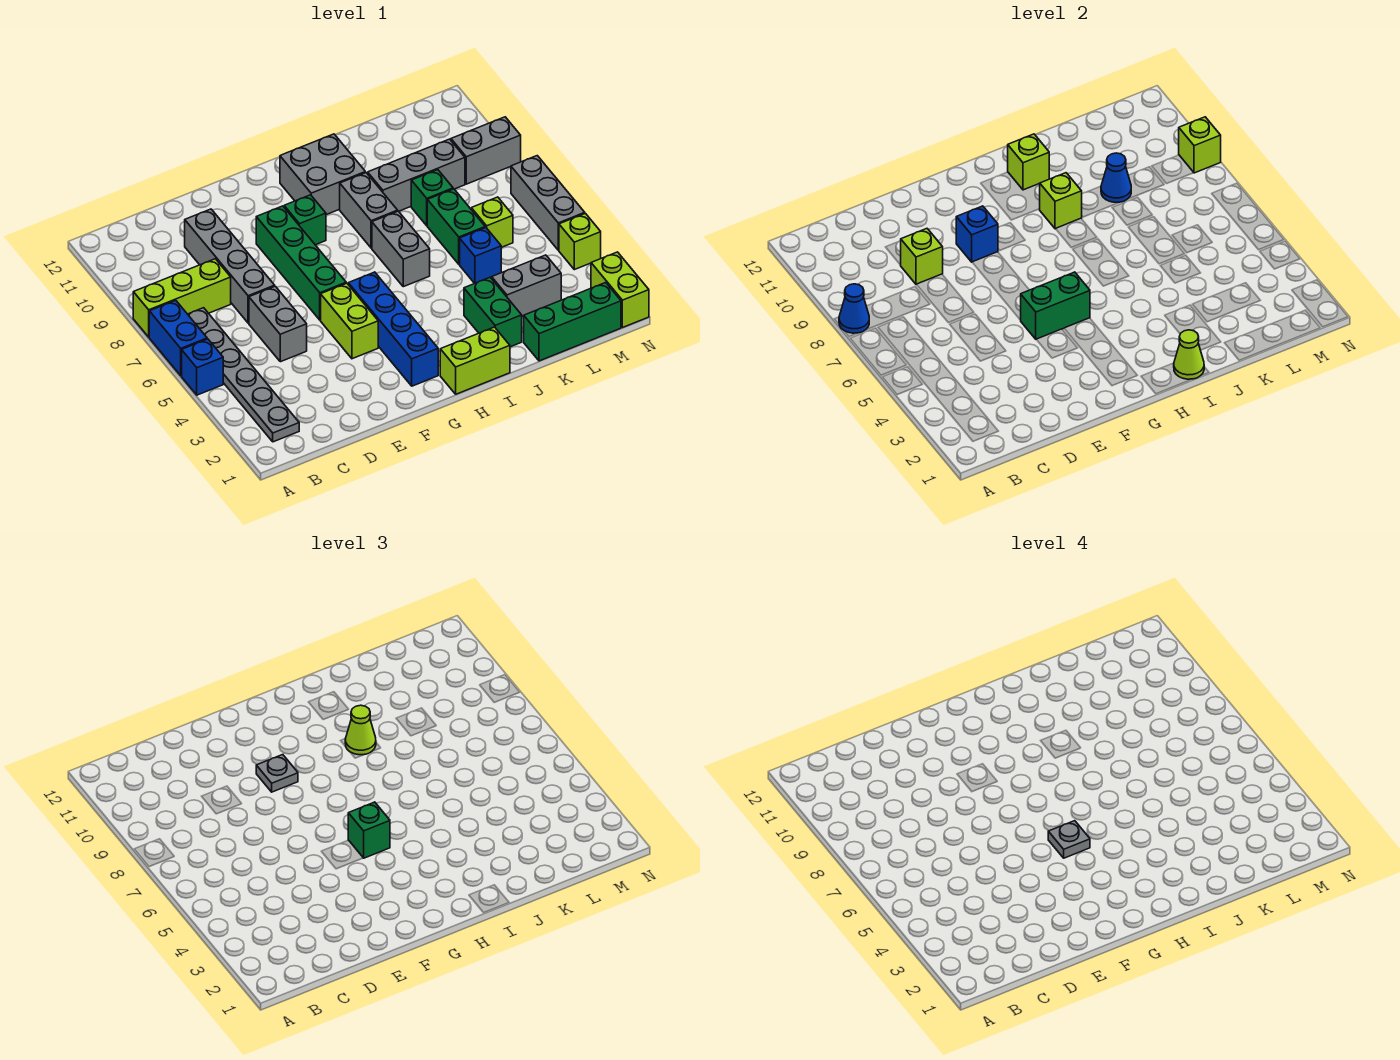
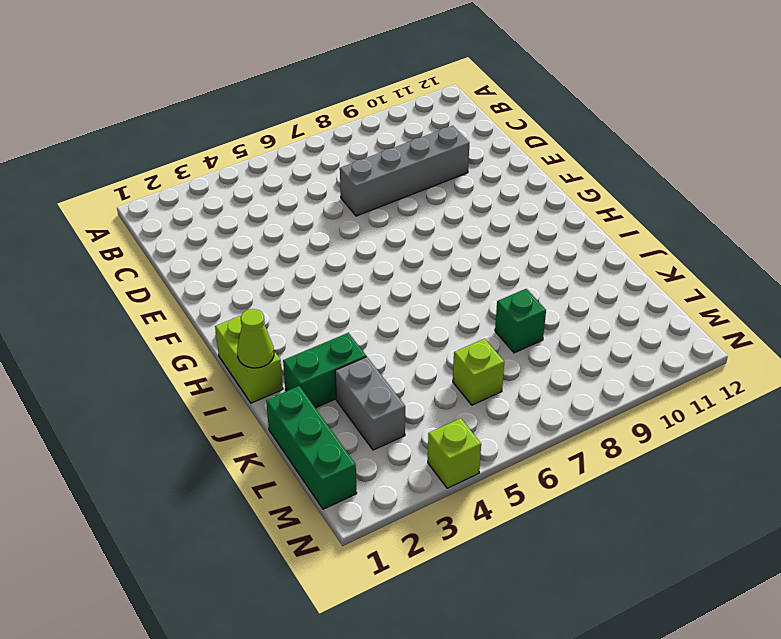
none -> blue brick A5 level 1
none -> blue brick A6:A7 level 1
none -> lime brick A8:C8 level 1
none -> grey plate B2:B7 level 1

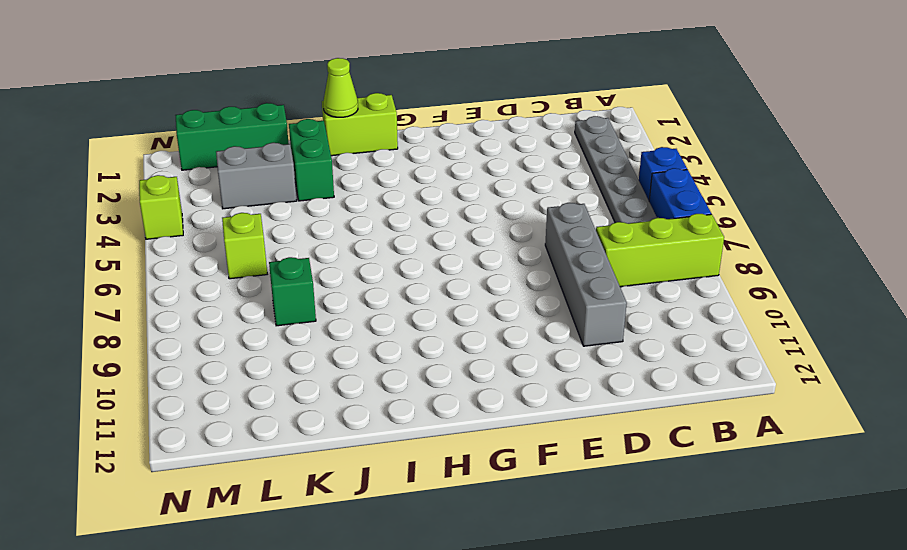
none -> grey brick D5:D6 level 1
none -> lime brick F4:F5 level 1
none -> green brick F6:F9 level 1
none -> blue brick G2:G5 level 1

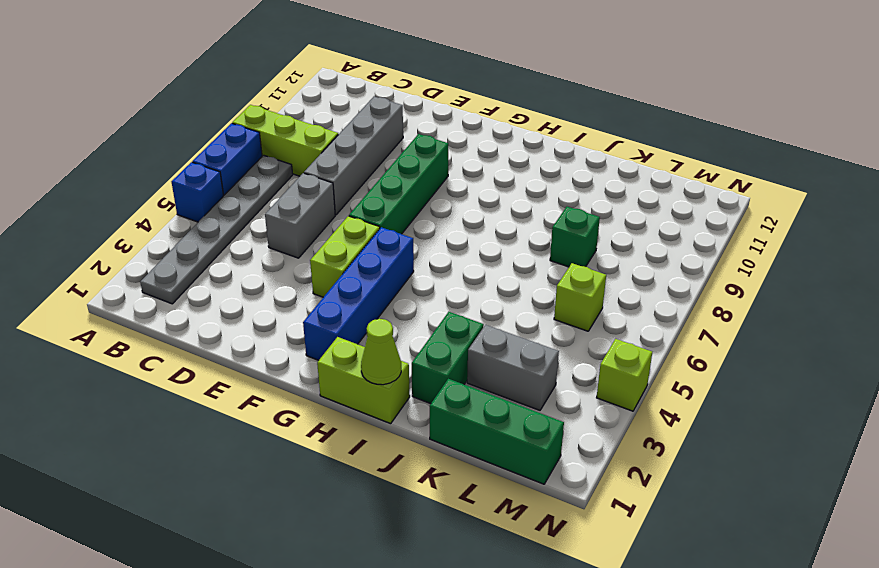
none -> green brick G9 level 1
none -> grey brick H10:I11 level 1
none -> grey brick I6:I7 level 1
none -> grey brick I8:I9 level 1

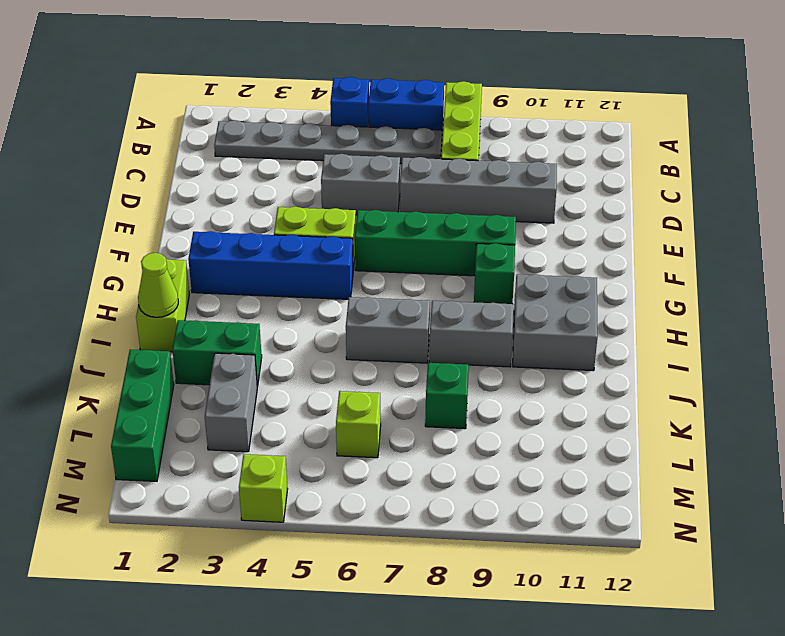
none -> grey brick J9:L9 level 1
none -> blue brick K5 level 1
none -> green brick K6:K7 level 1
none -> grey brick M9:N9 level 1

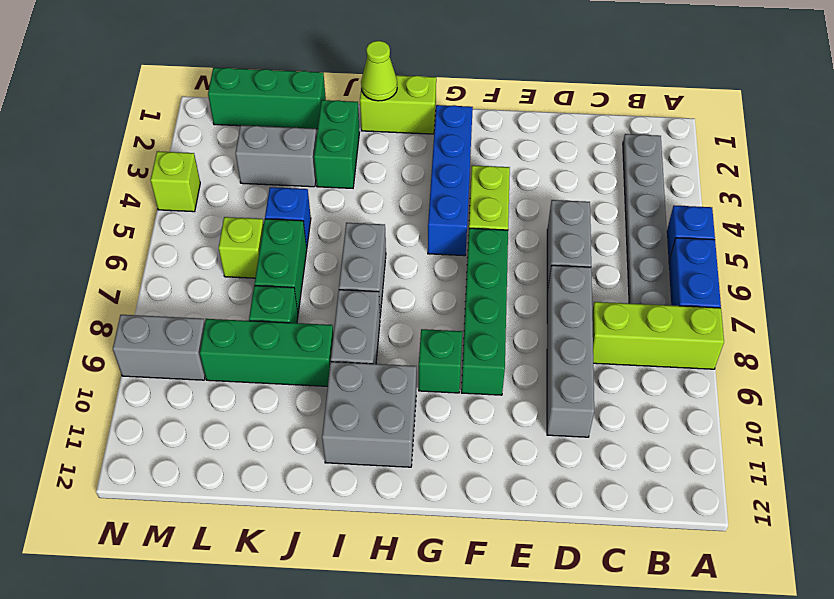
green brick J9:L9 level 1 -> grey brick J9:L9 level 1
none -> lime brick N1:N2 level 1
none -> grey brick N5:N7 level 1
none -> blue cone A8 level 2
none -> lime brick D9 level 2

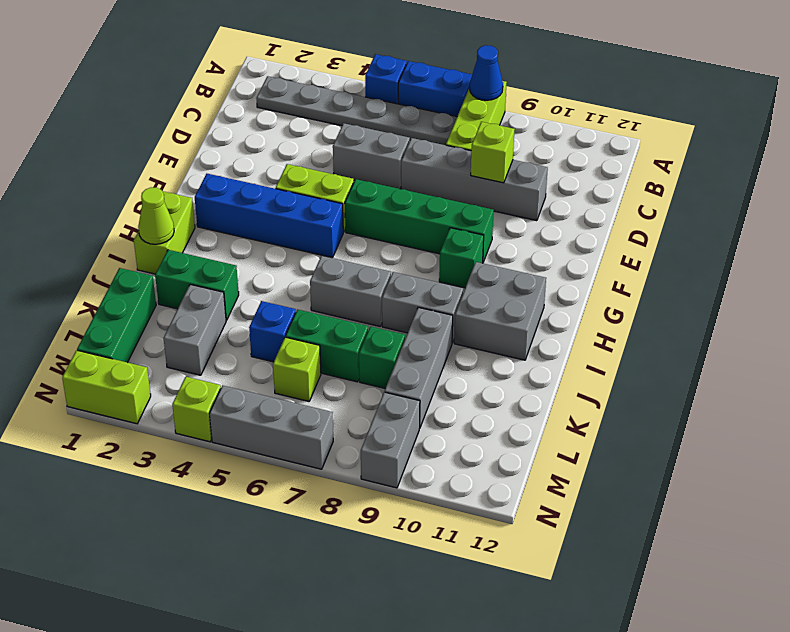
none -> green brick F5:G5 level 2
none -> blue brick F9 level 2
none -> lime brick I9 level 2
none -> lime brick I11 level 2

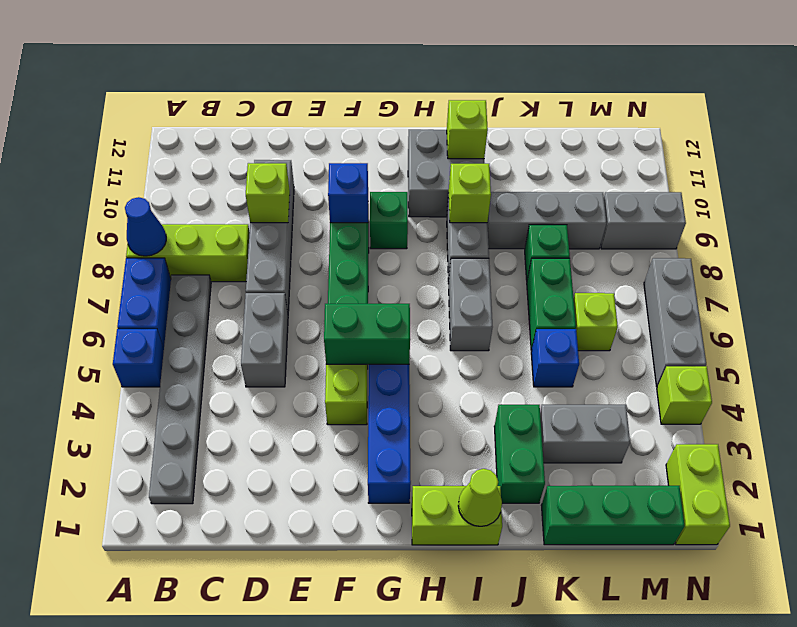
none -> blue cone K9 level 2
none -> lime brick N9 level 2
none -> grey plate F9 level 3
none -> green brick G5 level 3

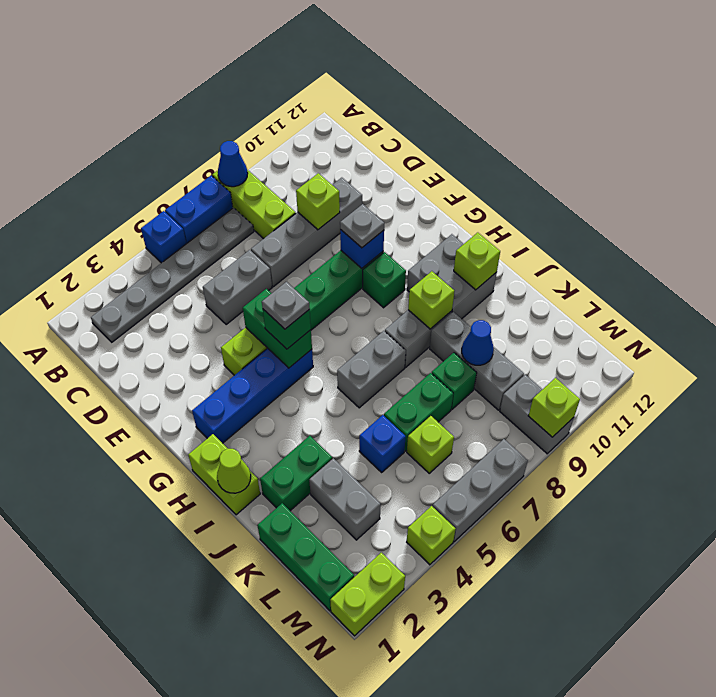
none -> lime cone I9 level 3

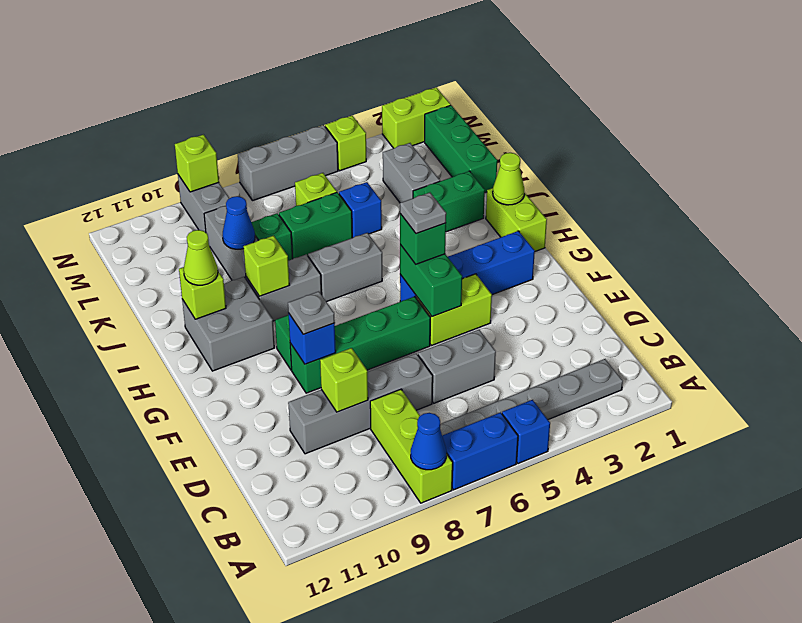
lime cone I11 level 3 -> lime cone I9 level 3

